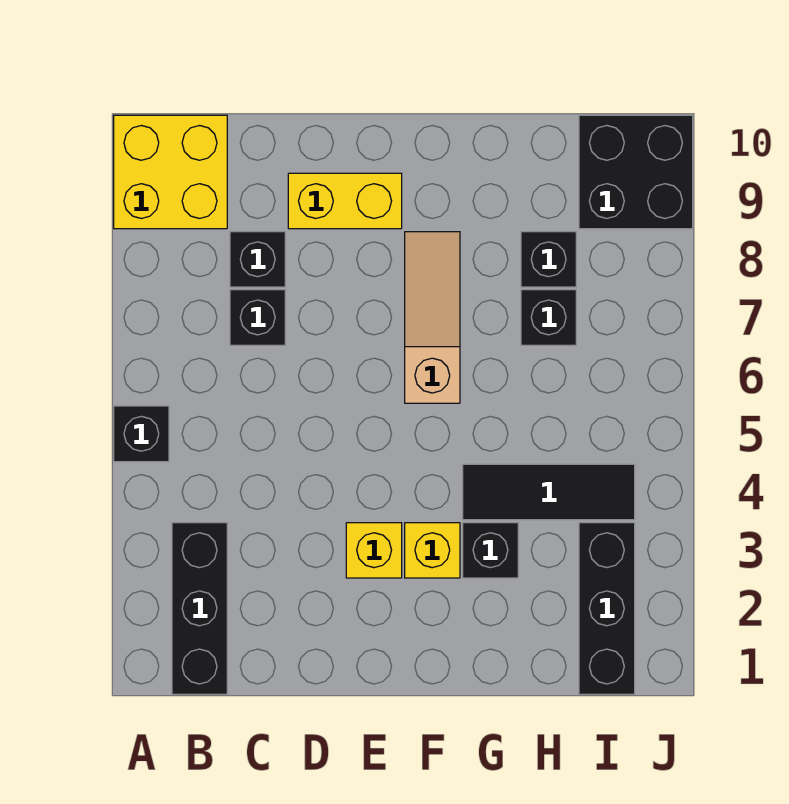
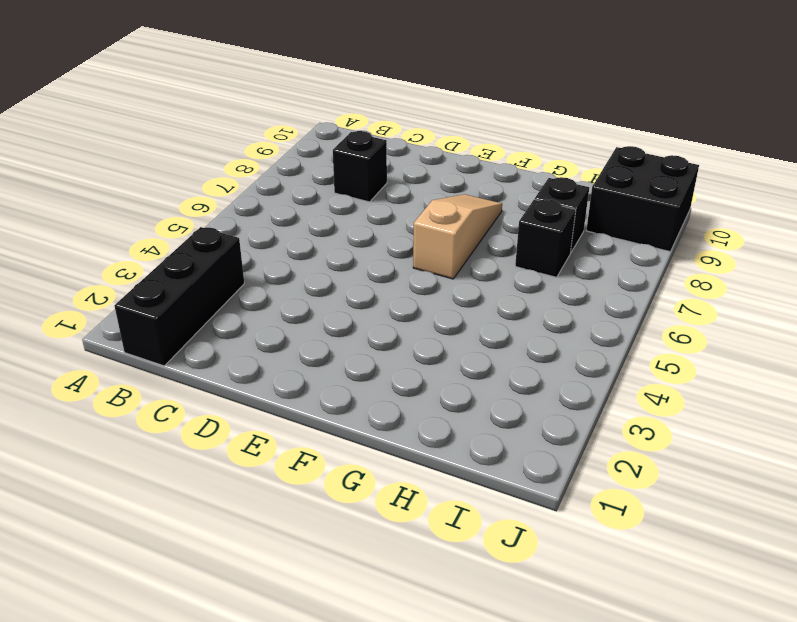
none -> black brick A5 level 1
none -> yellow brick A9:B10 level 1
none -> black brick C7 level 1

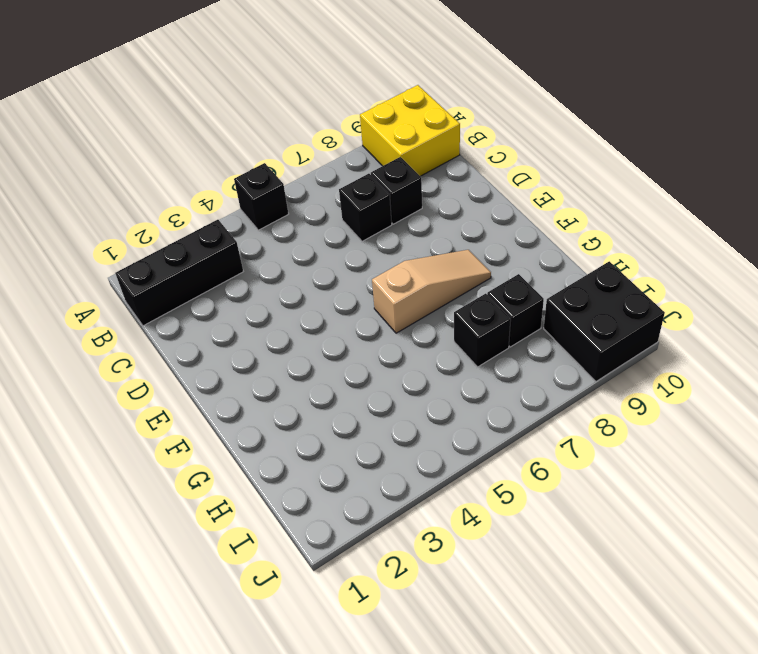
none -> yellow brick D9:E9 level 1
none -> yellow brick E3 level 1
none -> yellow brick F3 level 1

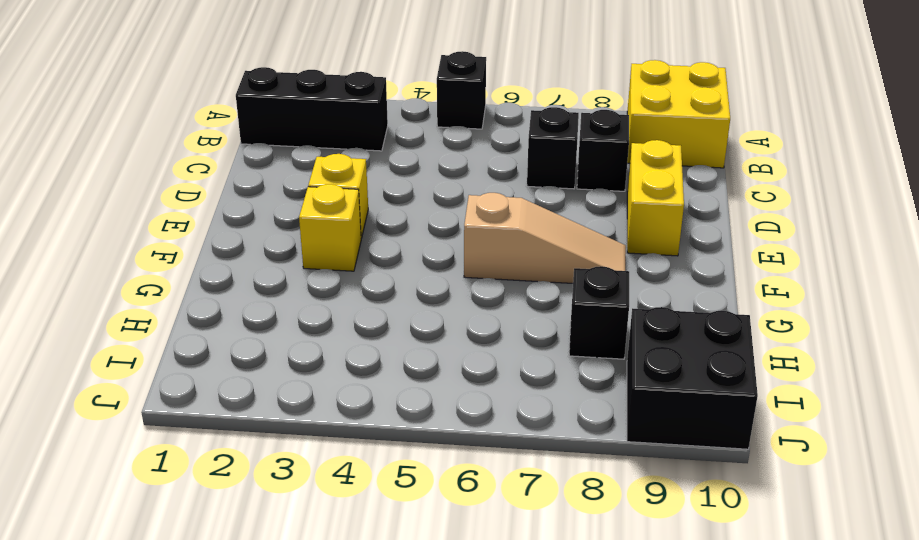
none -> black brick G3 level 1
none -> black tile G4:I4 level 1
none -> black brick H7 level 1

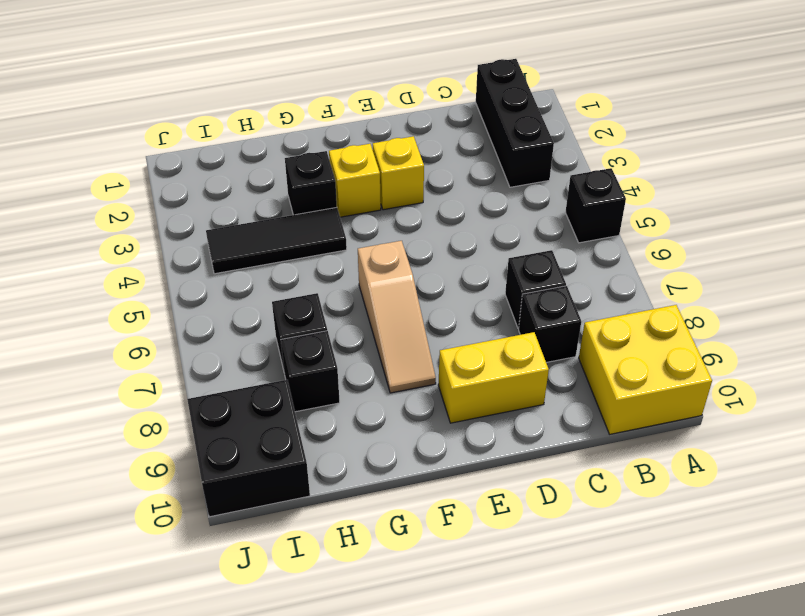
none -> black brick I1:I3 level 1

